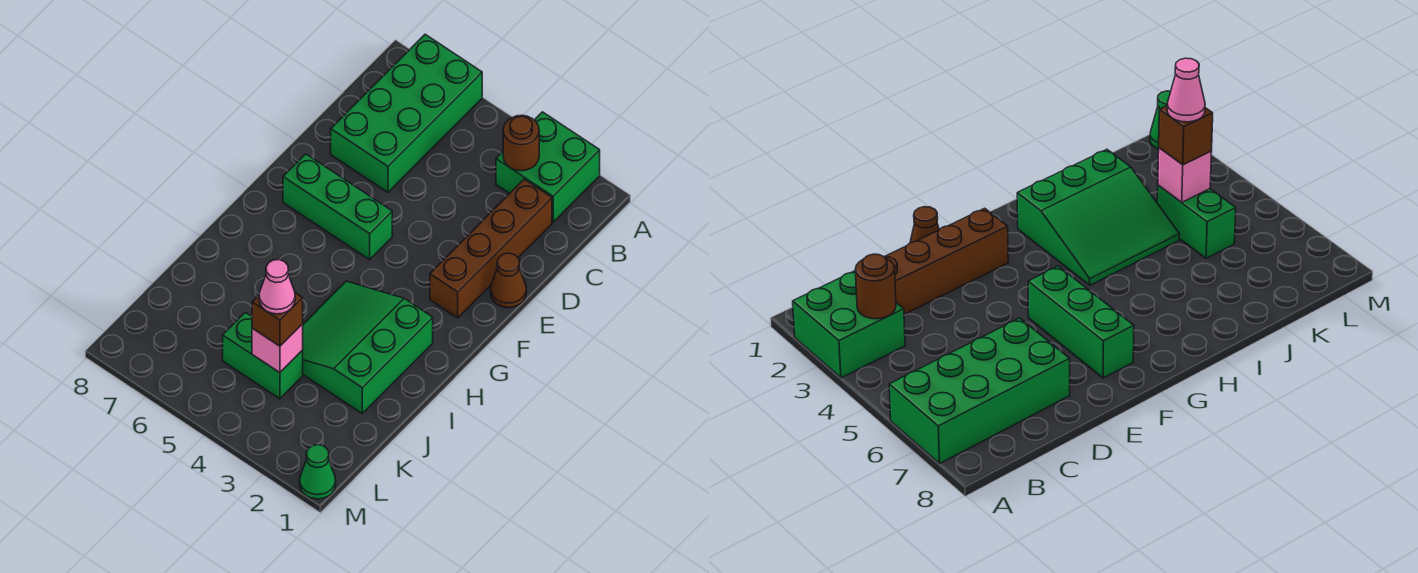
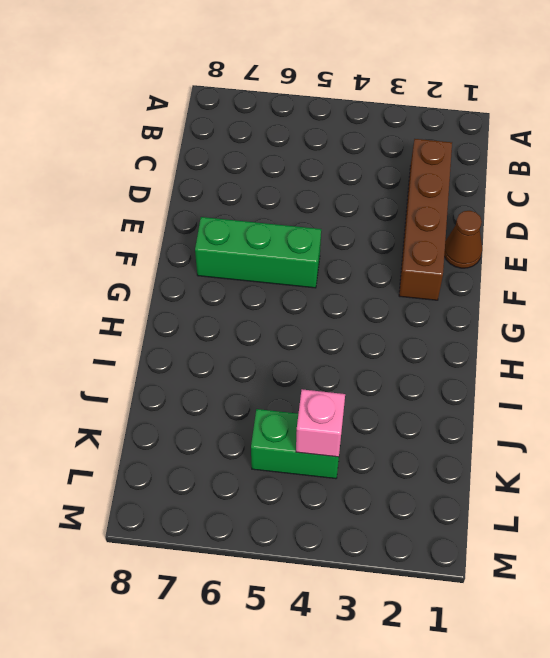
none -> green brick A2:B3 level 1
none -> green brick A6:D7 level 1
none -> green slope H2:J4 level 1 top 2

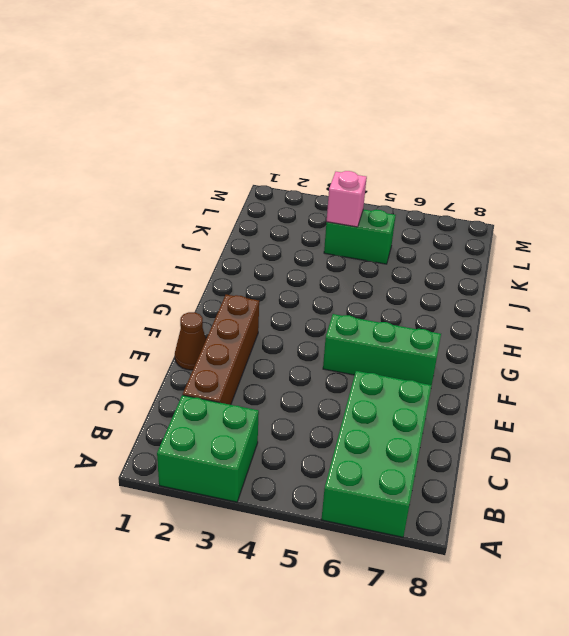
none -> green slope H2:J4 level 1 top 2
none -> green cone M1 level 1
none -> brown round brick B3 level 2

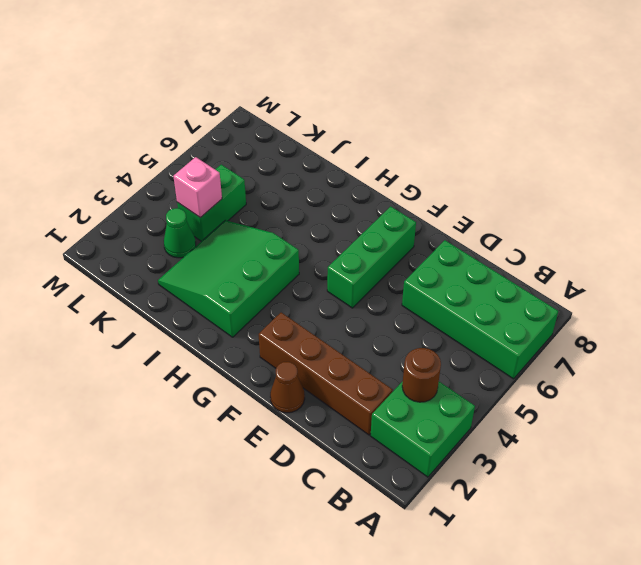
green slope H2:J4 level 1 top H -> green slope H2:J4 level 1 top 2
green cone K3 level 1 -> green cone M1 level 1
none -> brown brick K4 level 3
none -> pink cone K4 level 4

